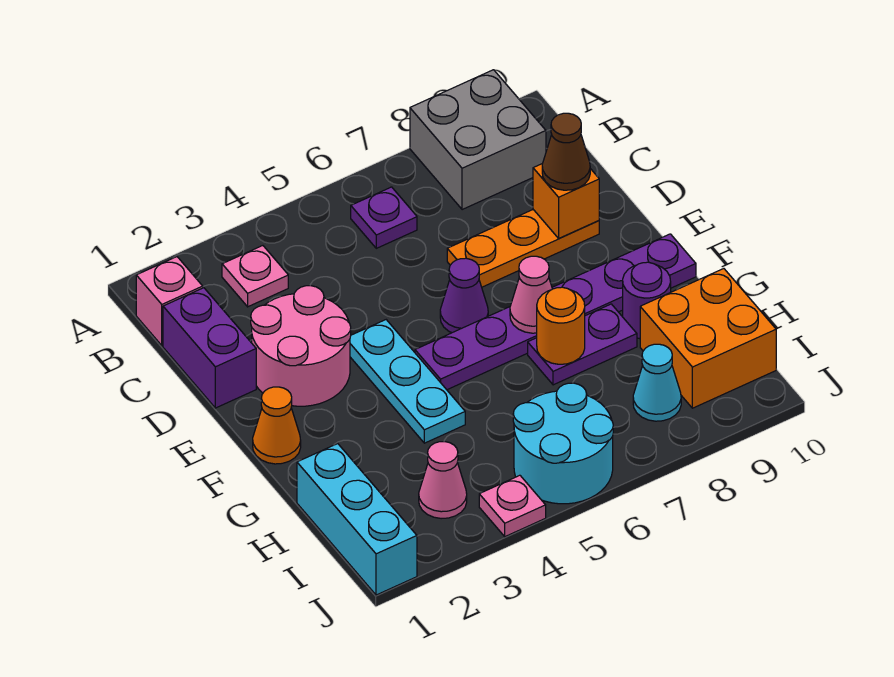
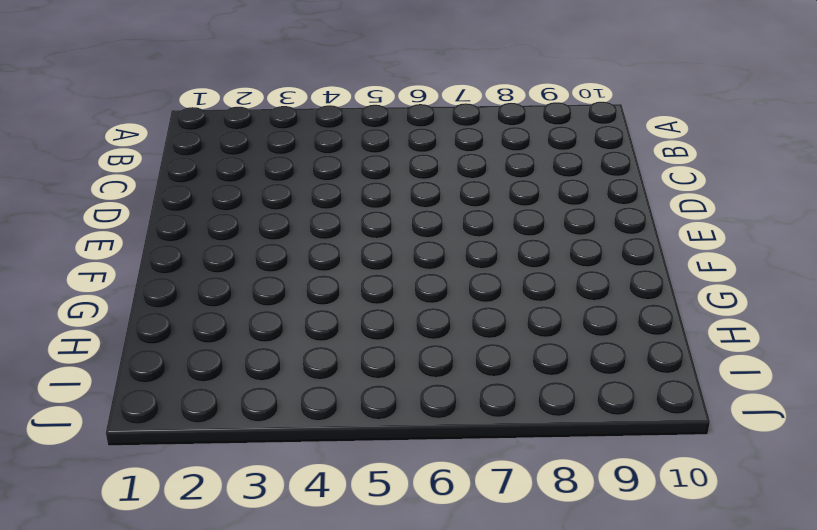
none -> grey brick A8:B9 level 1
none -> pink brick B1 level 1
none -> pink plate B3 level 1

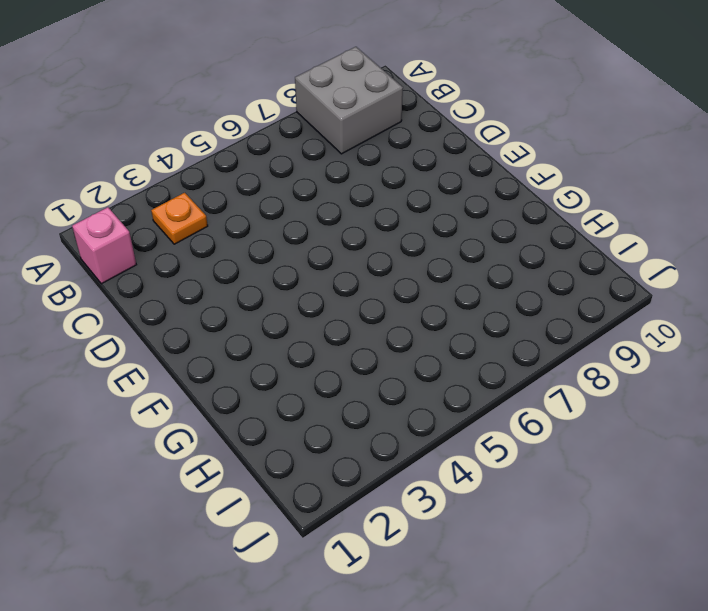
orange plate B3 level 1 -> pink plate B3 level 1
none -> purple plate B6 level 1
none -> purple brick C1:D1 level 1
none -> pink round brick D2:E3 level 1

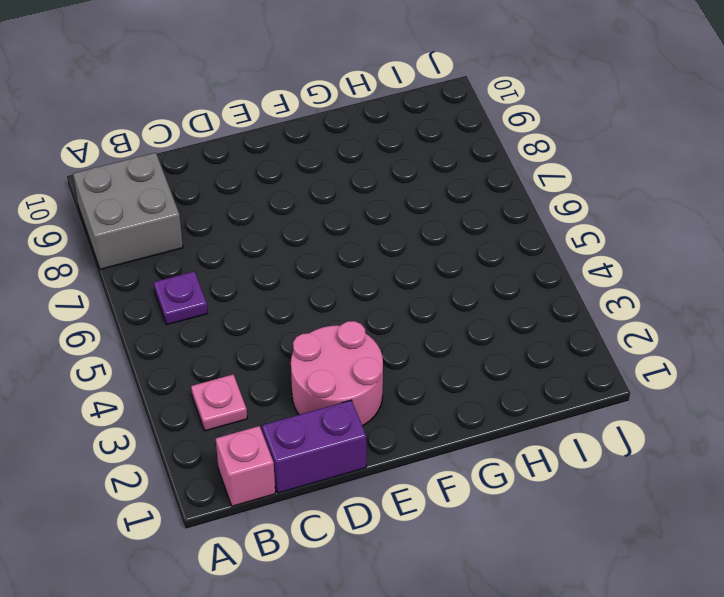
none -> orange plate D7:D9 level 1
none -> cyan plate E4:G4 level 1
none -> purple cone E6 level 1

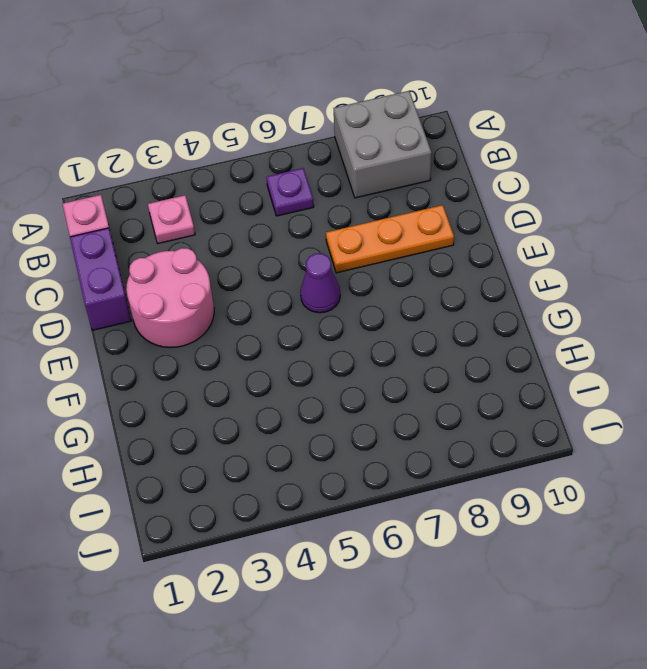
none -> cyan plate E4:G4 level 1
none -> orange cone F1 level 1
none -> purple plate F5:F10 level 1

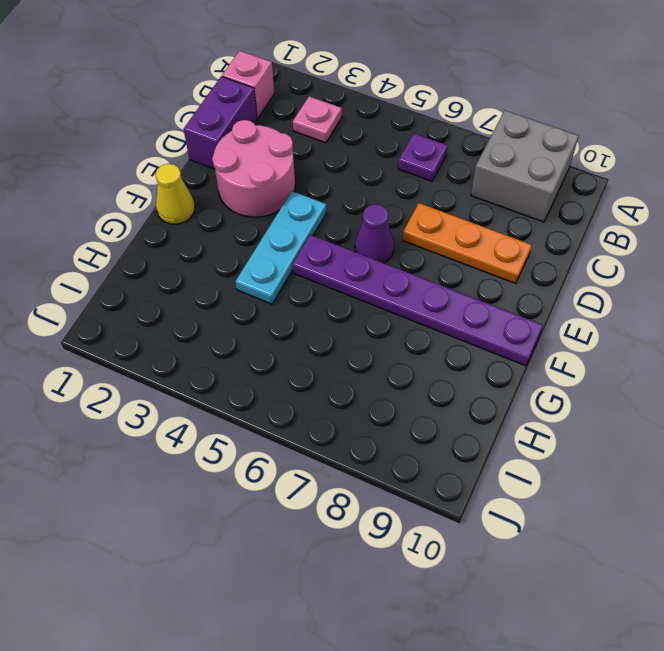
yellow cone F1 level 1 -> orange cone F1 level 1
none -> purple plate G7:G8 level 1
none -> purple round brick G9 level 1
none -> cyan brick H1:J1 level 1

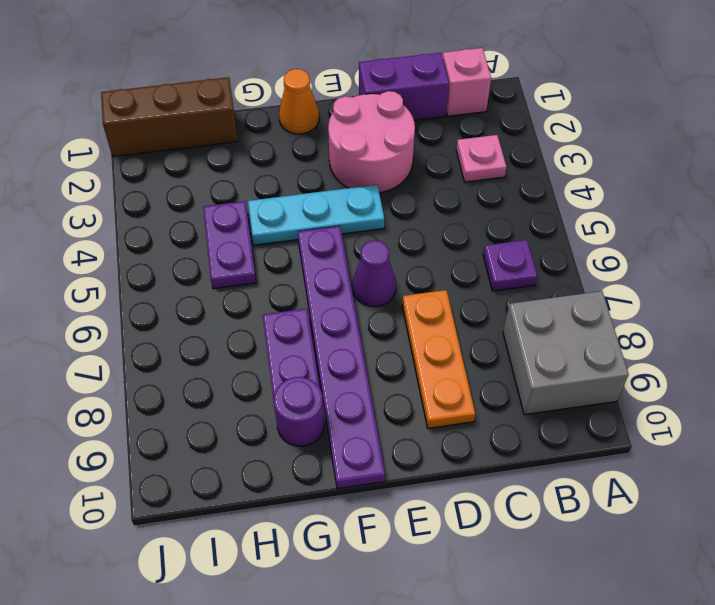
brown brick H1:J1 level 1 -> cyan brick H1:J1 level 1
purple plate H4:H5 level 1 -> none
none -> orange brick H9:I10 level 1
none -> pink cone I3 level 1
none -> cyan round brick I5:J6 level 1

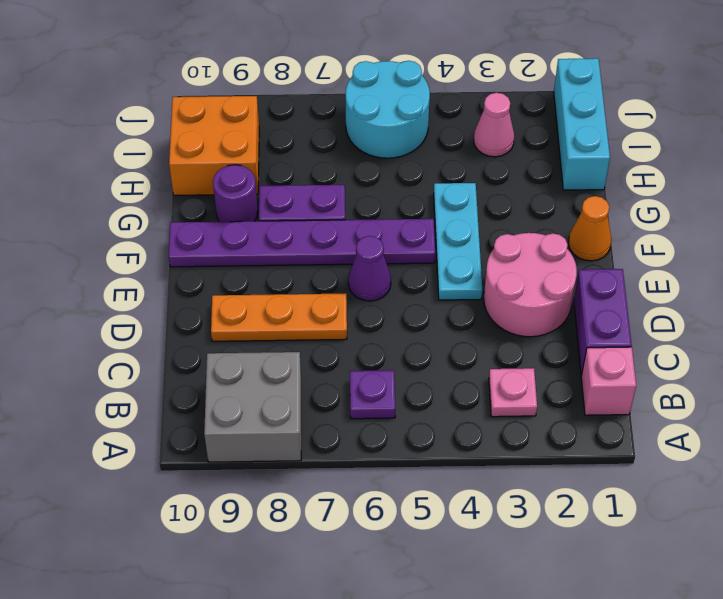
none -> cyan cone I8 level 1
none -> pink plate J4 level 1
none -> orange brick D9 level 2

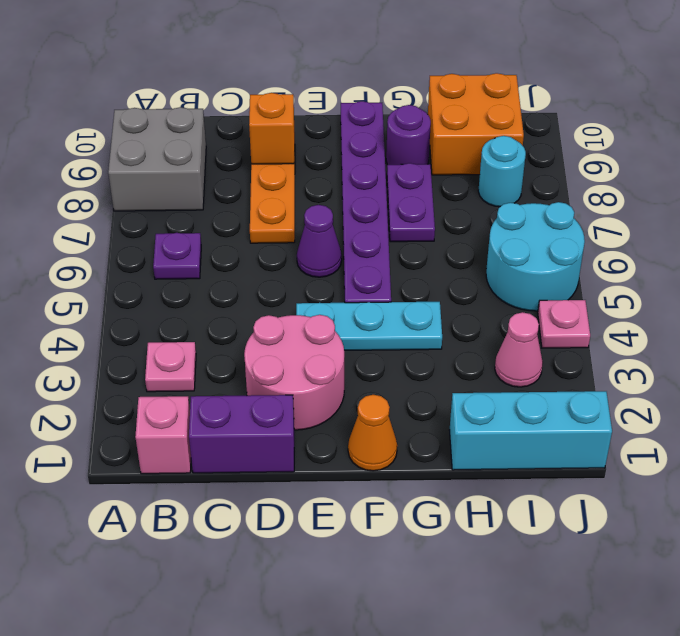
cyan round brick I8 level 1 -> cyan cone I8 level 1
none -> pink cone F7 level 2
none -> orange round brick G7 level 2
none -> brown cone D9 level 3

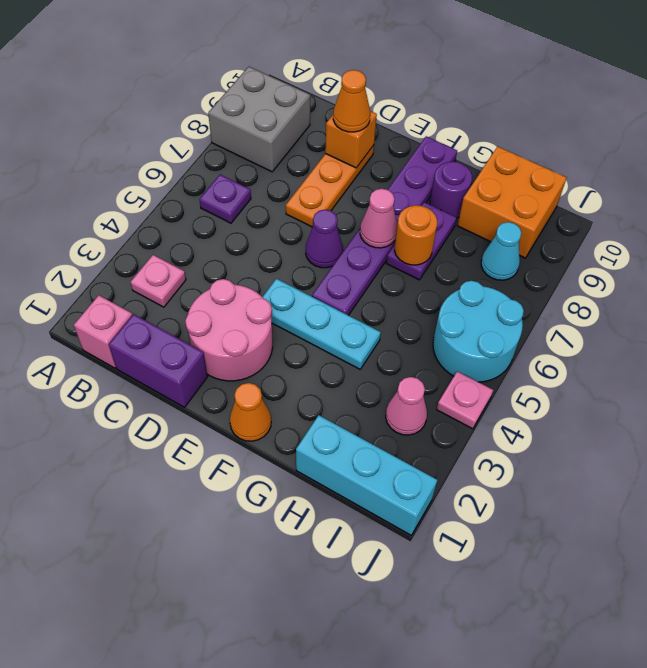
orange cone D9 level 3 -> brown cone D9 level 3

